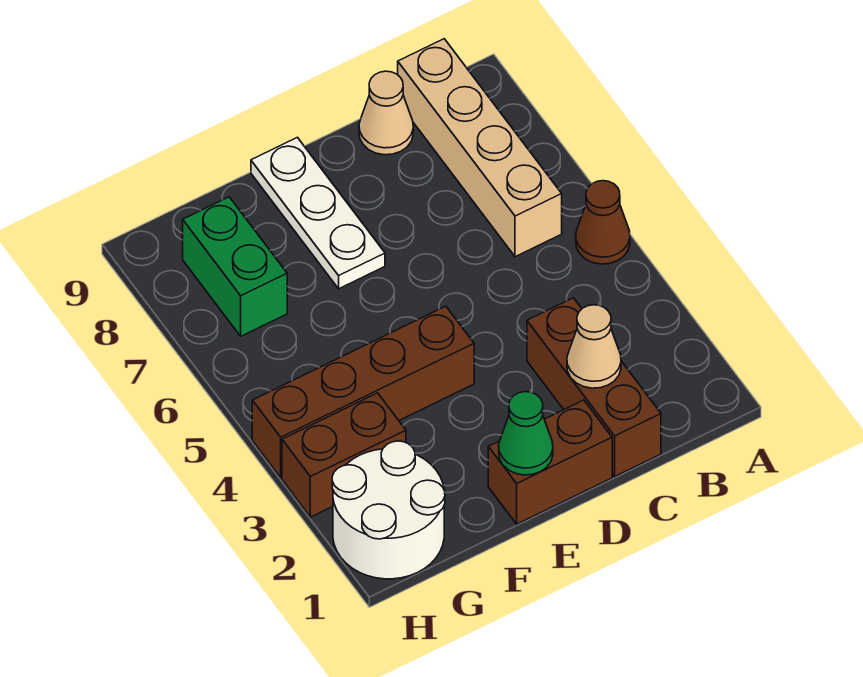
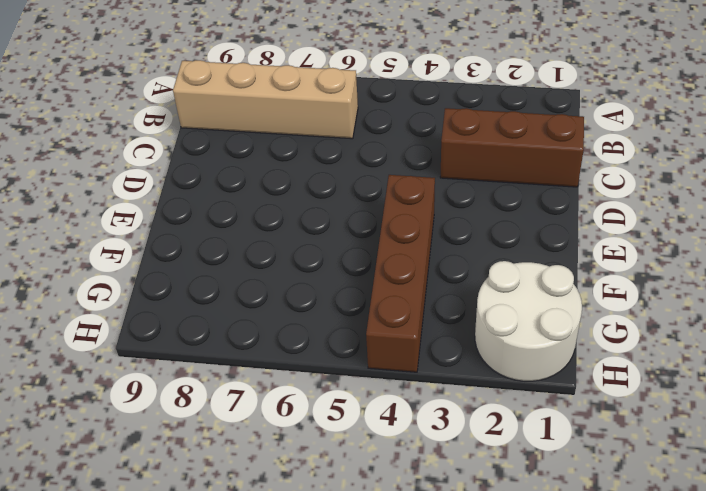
none -> brown cone A5 level 1
none -> tan cone C9 level 1
none -> brown brick D1:E1 level 1

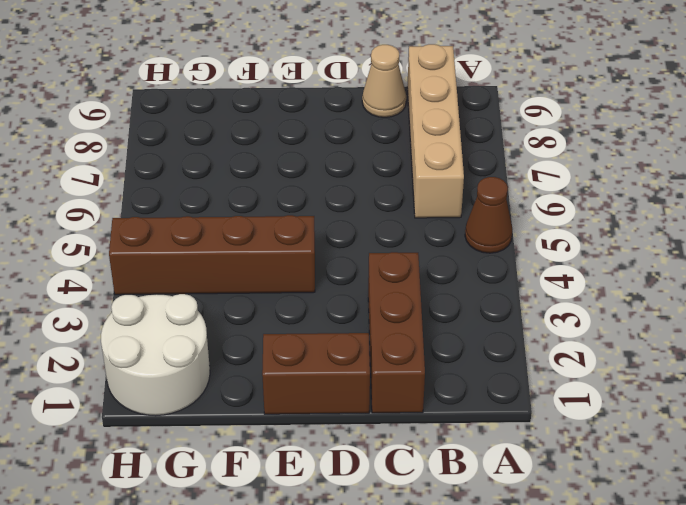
none -> white plate E7:E9 level 1
none -> brown brick G3:H3 level 1
none -> green brick G7:G8 level 1

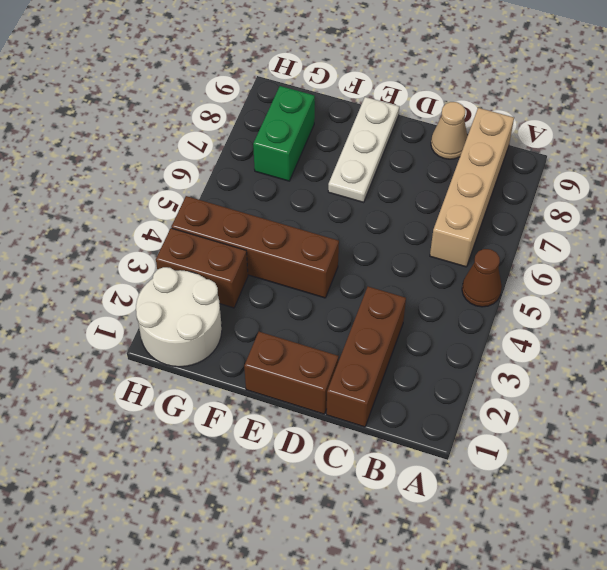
none -> tan cone C2 level 2
none -> green cone E1 level 2

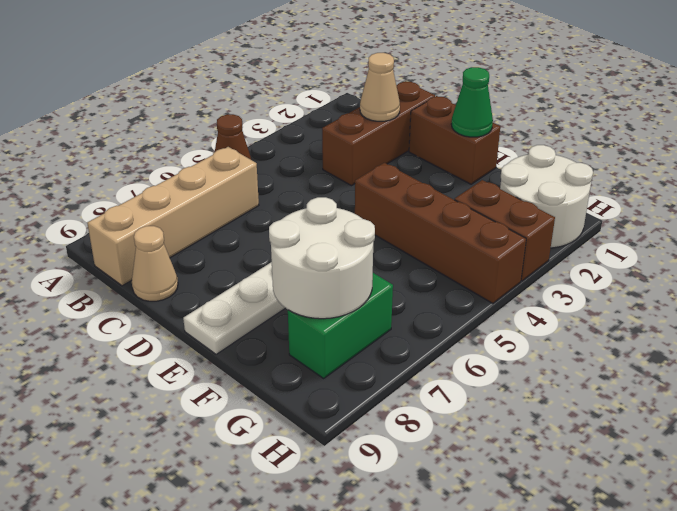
white round brick F7:G8 level 2 -> none

